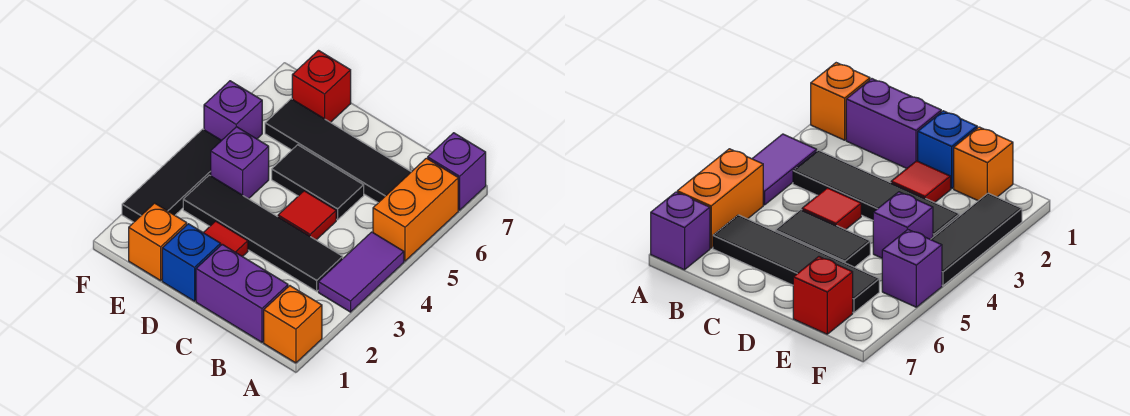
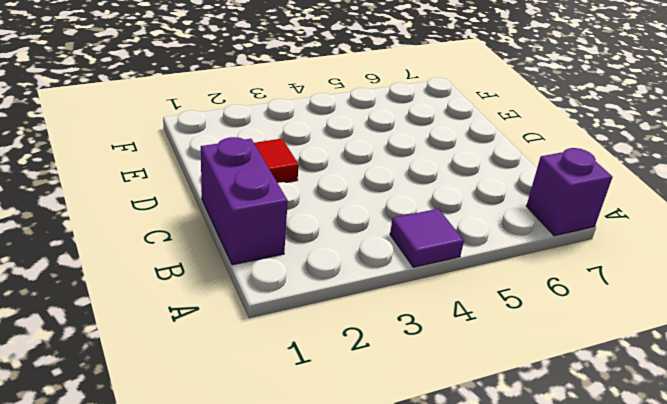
purple tile A4 level 1 -> purple tile A3:A4 level 1
none -> orange brick A1 level 1
none -> orange brick A5:A6 level 1
none -> black tile B3:E3 level 1

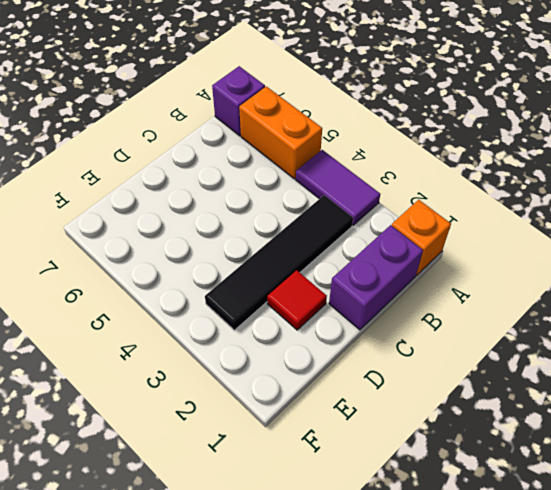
none -> black tile B6:E6 level 1
none -> red tile C4 level 1
none -> black tile C5:D5 level 1

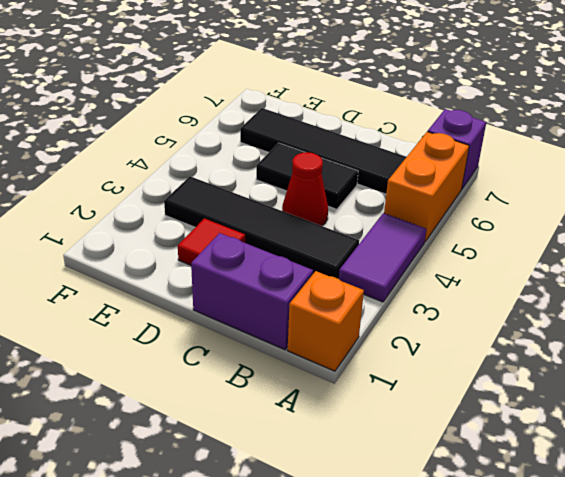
red cone C4 level 1 -> red tile C4 level 1
none -> blue brick D1 level 1
none -> orange brick E1 level 1
none -> purple brick E4 level 1

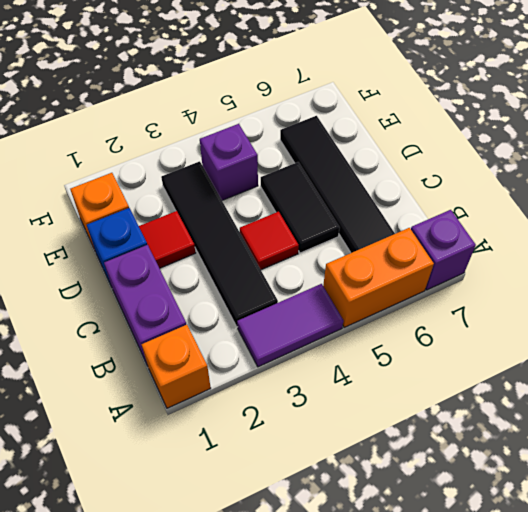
none -> red brick E7 level 1
none -> black tile F2:F4 level 1
none -> purple brick F5 level 1

